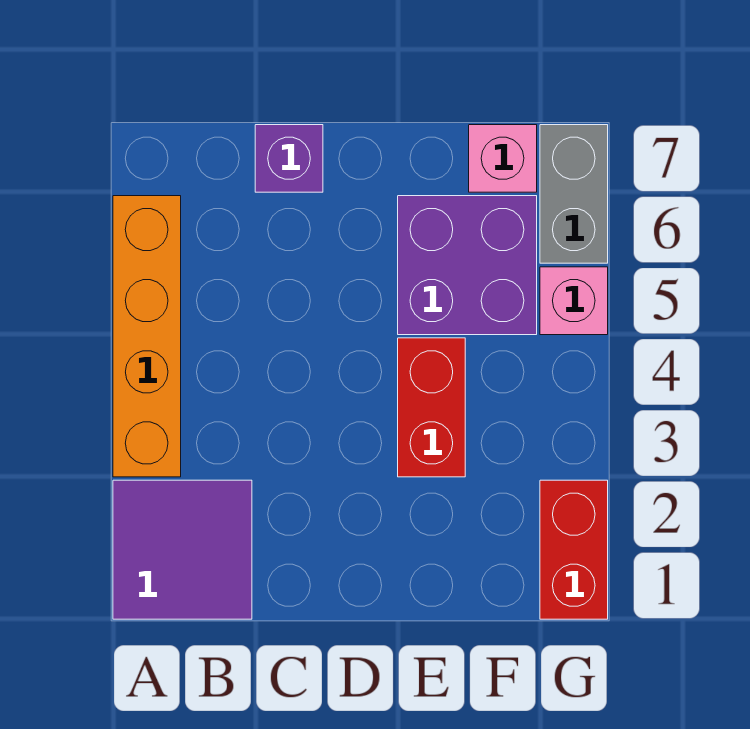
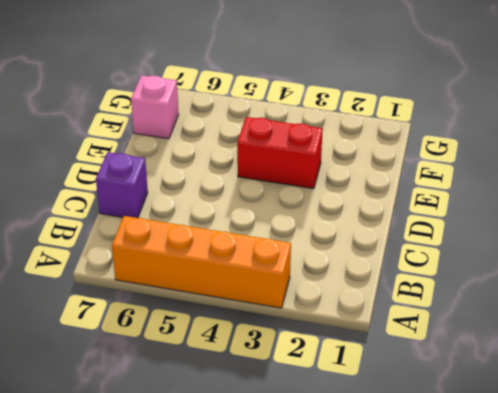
none -> purple tile A1:B2 level 1
none -> purple brick E5:F6 level 1

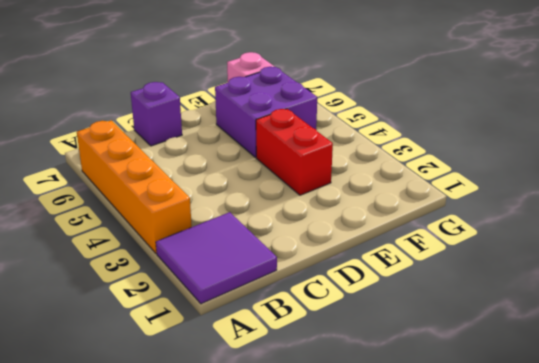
none -> red brick G1:G2 level 1
none -> pink brick G5 level 1

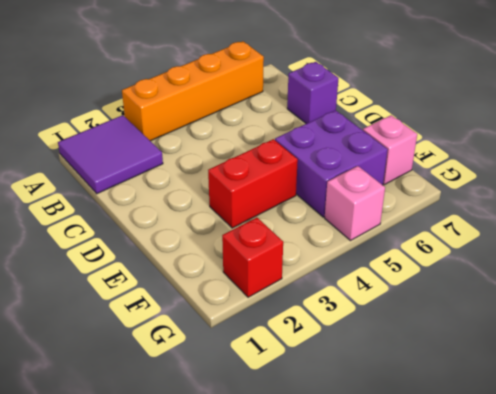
red brick G2 level 1 -> red brick G1:G2 level 1
none -> grey brick G6:G7 level 1

